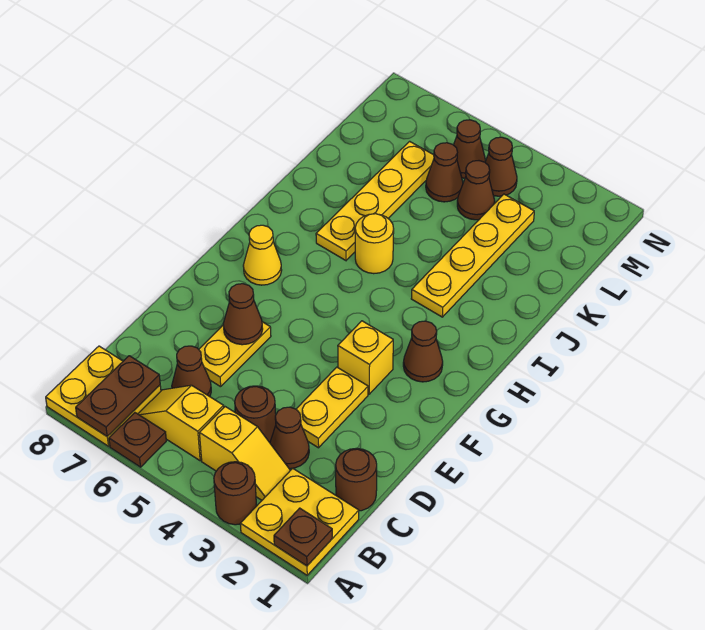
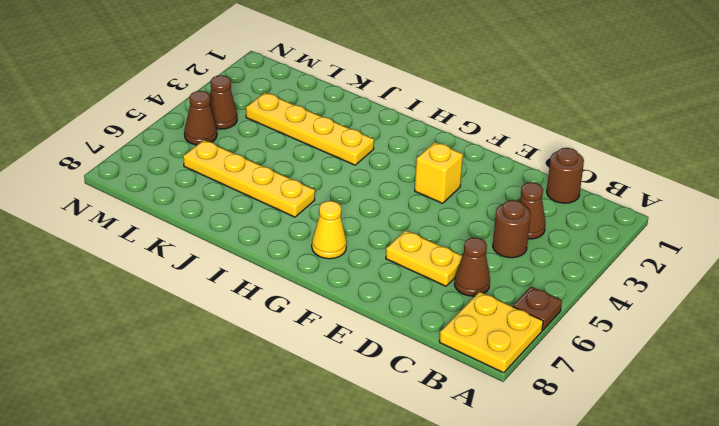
none -> yellow plate A1:B2 level 1
none -> brown round brick A3 level 1
none -> yellow slope B3:B4 level 1 top 4

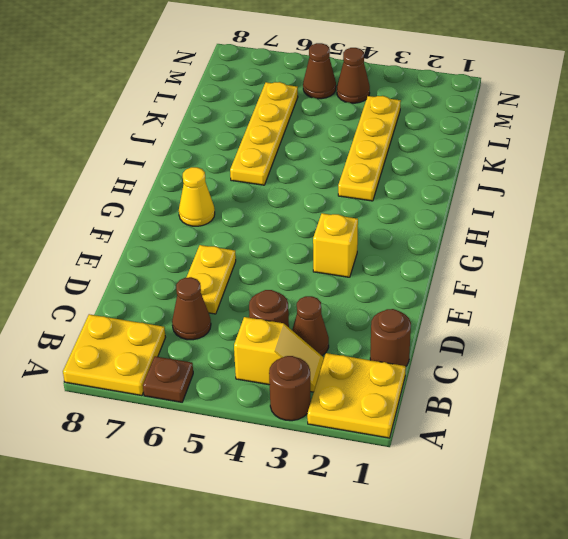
none -> yellow slope B5:B6 level 1 top 5
none -> yellow plate D3:E3 level 1
none -> brown cone G2 level 1

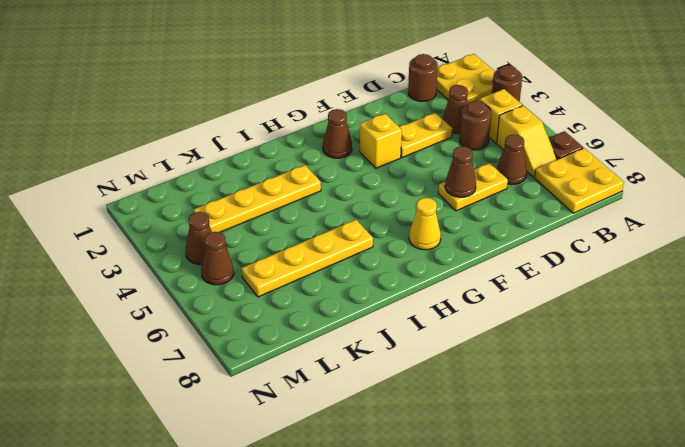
none -> yellow round brick I5 level 1
none -> brown cone L4 level 1
none -> brown cone L5 level 1

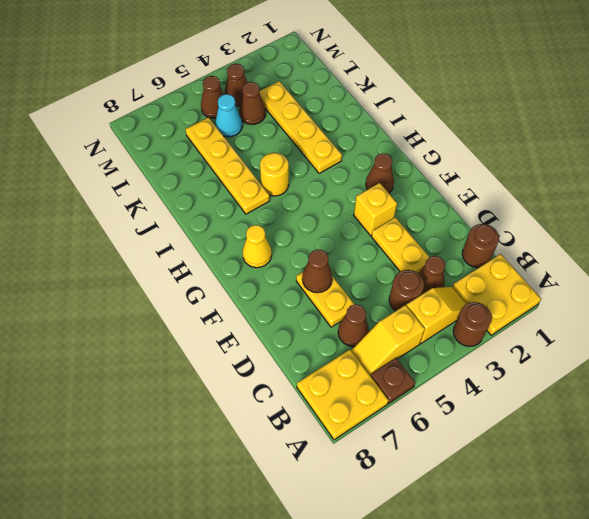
cyan cone L5 level 1 -> brown cone L5 level 1
none -> brown plate A1 level 2
none -> brown plate A7:B7 level 2

